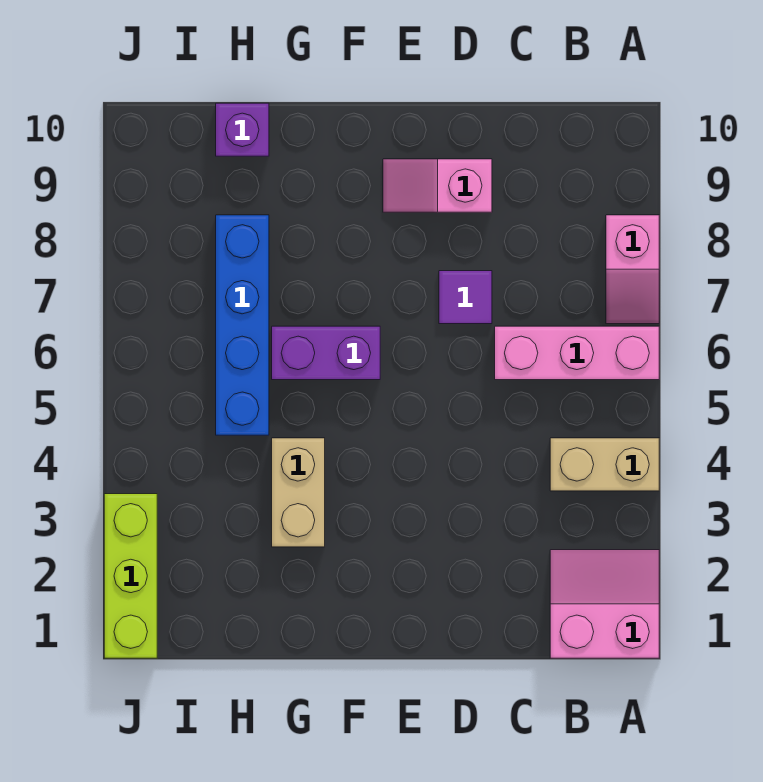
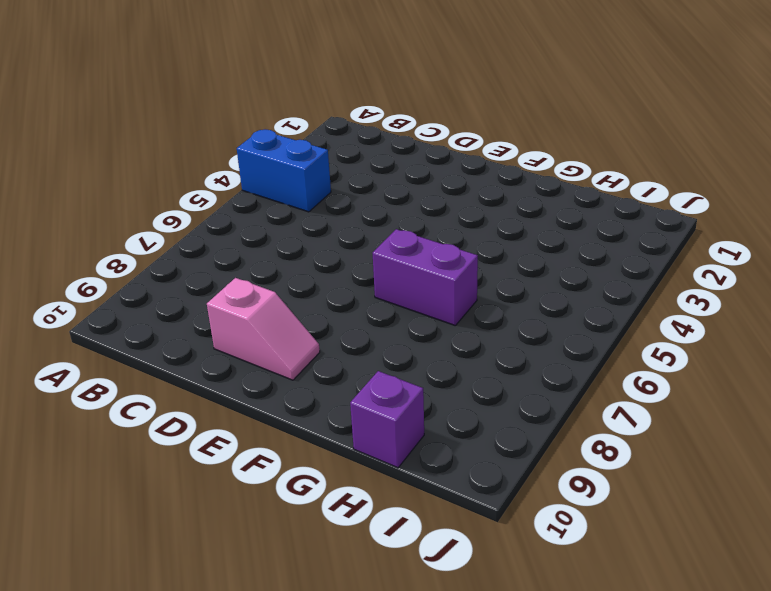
blue brick A4:B4 level 1 -> tan brick A4:B4 level 1
none -> pink slope A1:B2 level 1 top 1
none -> pink brick A6:C6 level 1

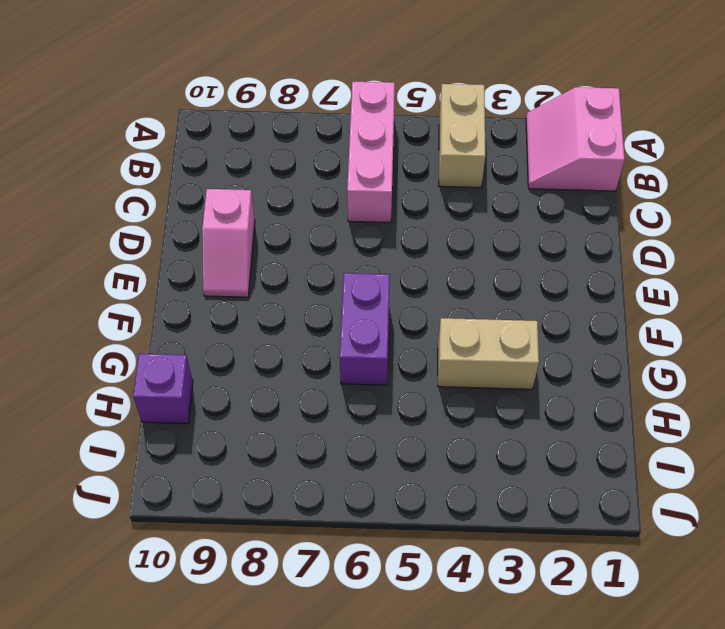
none -> pink slope A7:A8 level 1 top 8
none -> purple tile D7 level 1

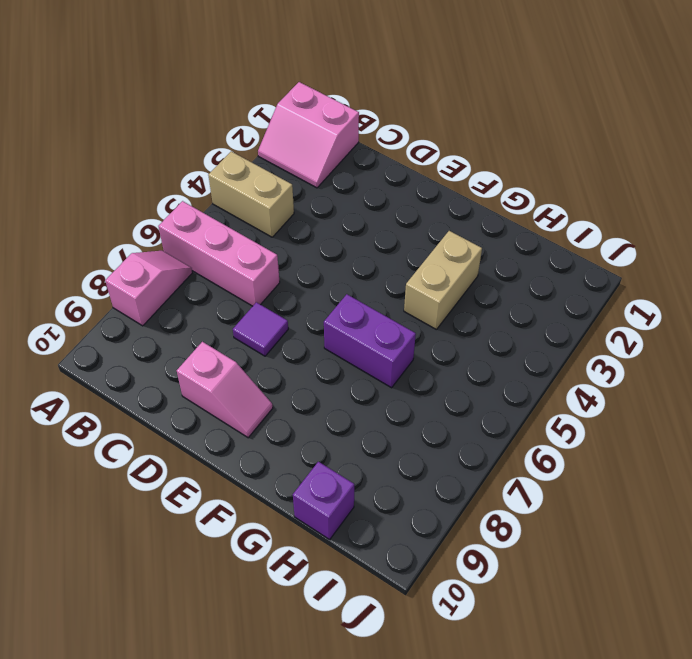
none -> blue brick H5:H8 level 1
none -> lime brick J1:J3 level 1

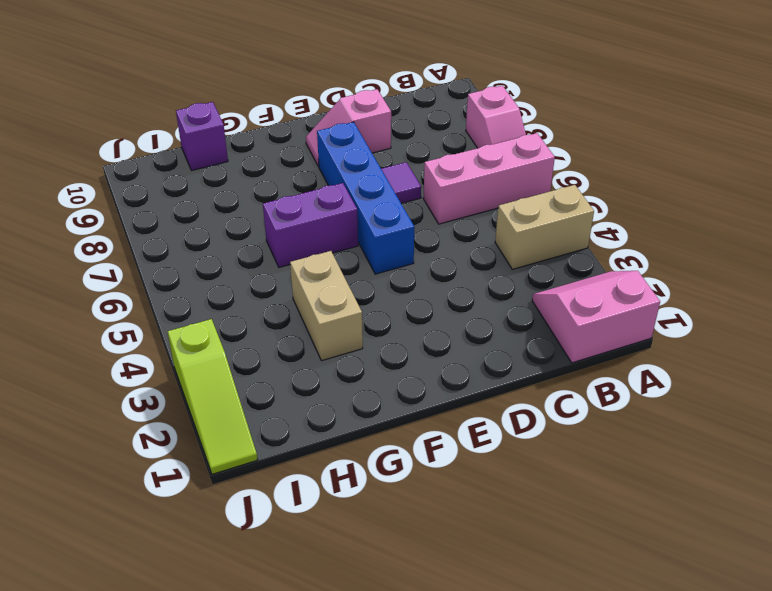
blue brick E5:E8 level 1 -> blue brick H5:H8 level 1
lime slope J1:J3 level 1 top 3 -> lime brick J1:J3 level 1

